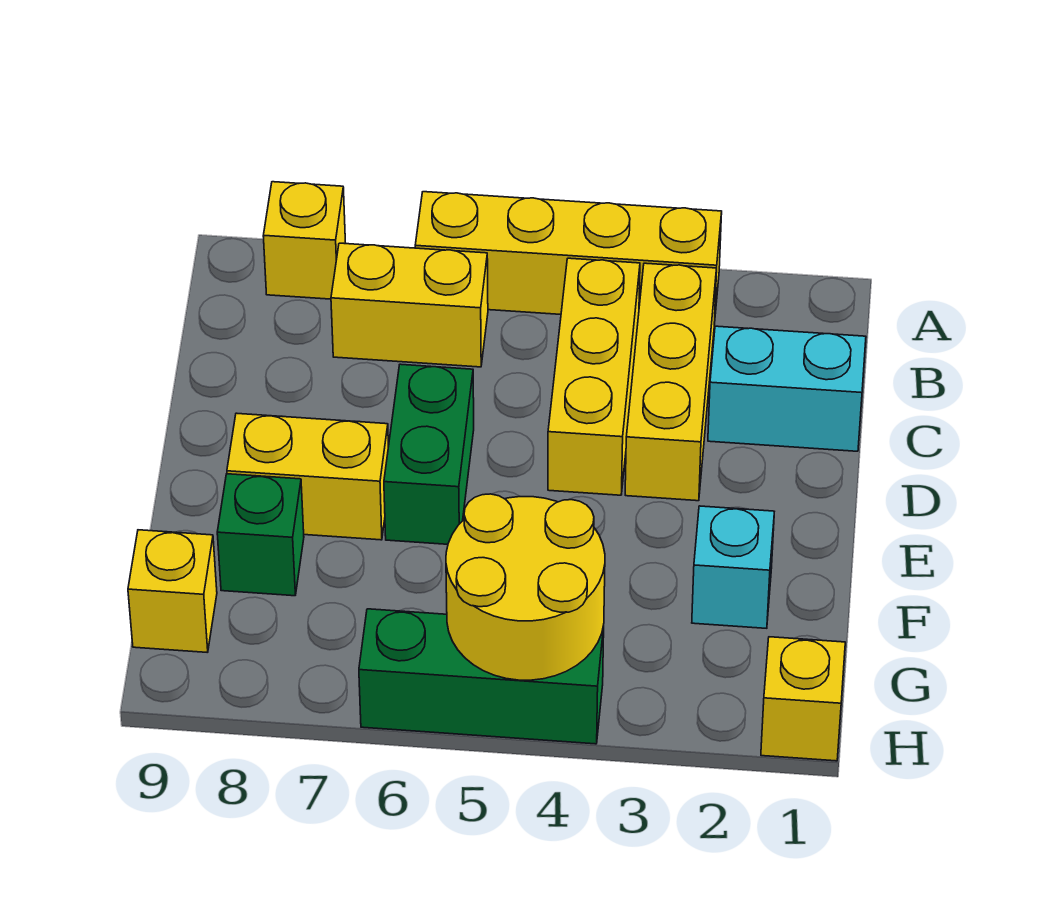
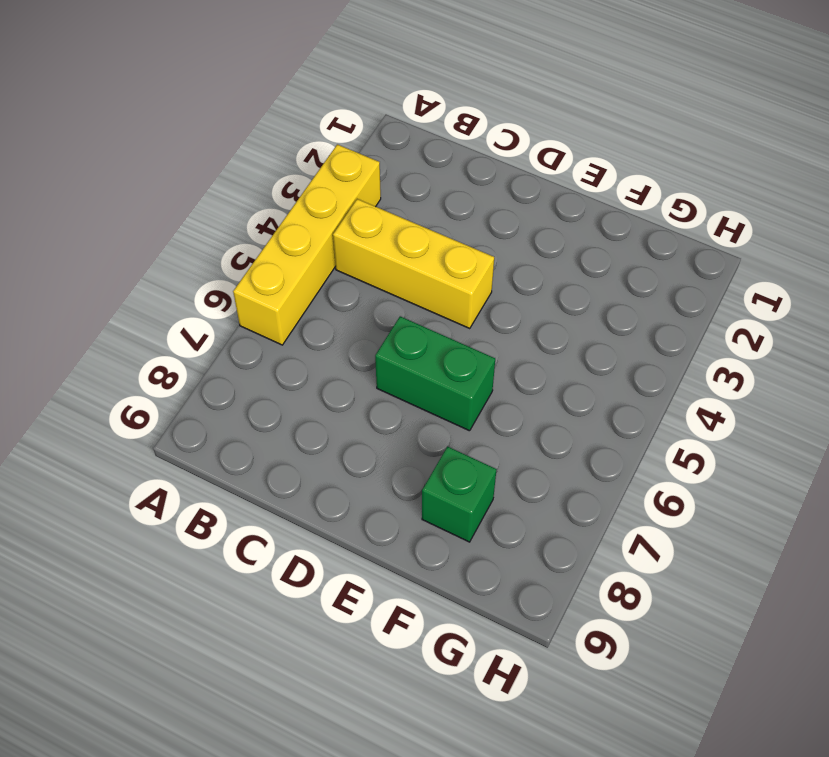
none -> yellow brick A8 level 1
none -> yellow brick B3:D3 level 1
none -> yellow brick B6:B7 level 1

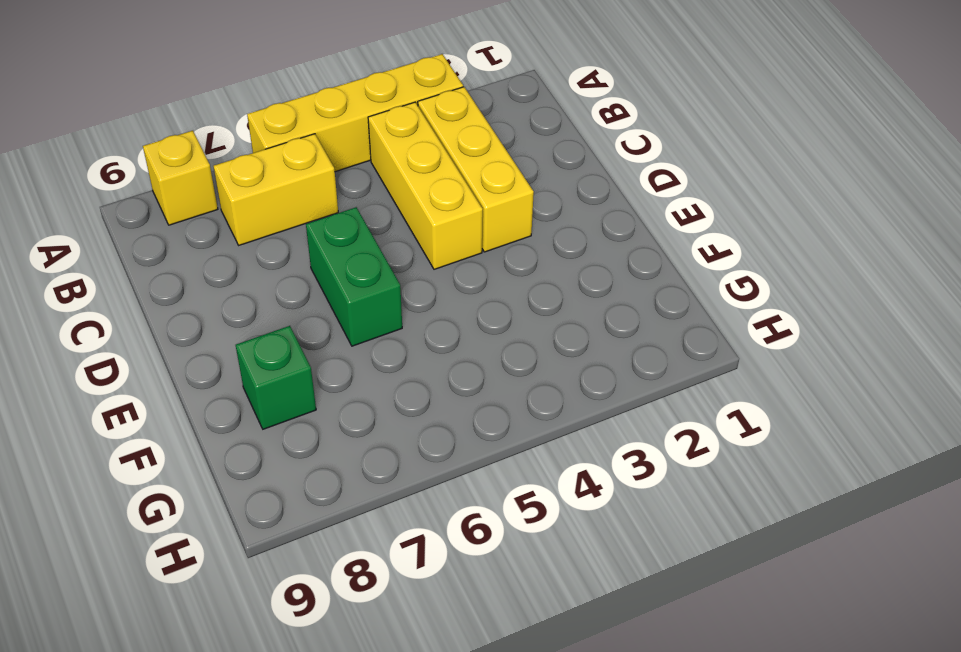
none -> cyan brick C1:C2 level 1
none -> yellow brick E7:E8 level 1
none -> cyan brick F2 level 1

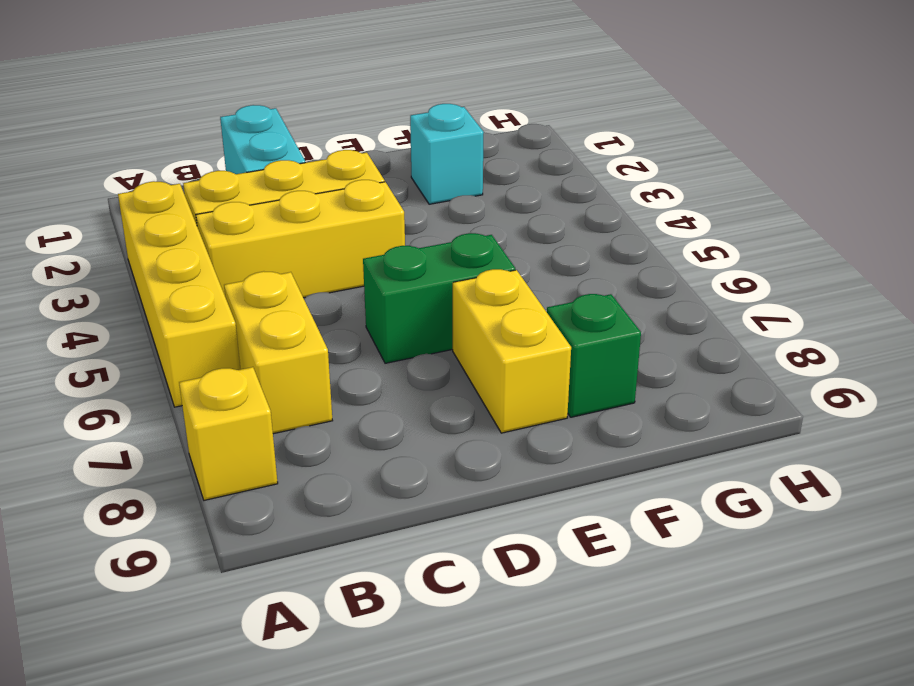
none -> yellow brick G9 level 1
none -> yellow brick H1 level 1
none -> green brick H4:H6 level 1

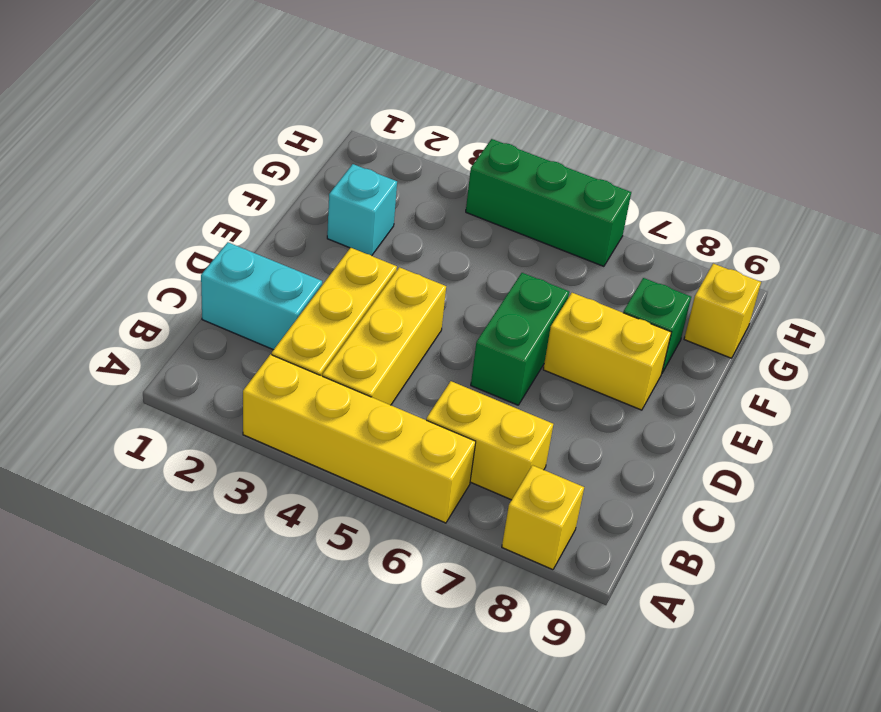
none -> yellow brick H1 level 1
none -> yellow round brick G4:H5 level 2

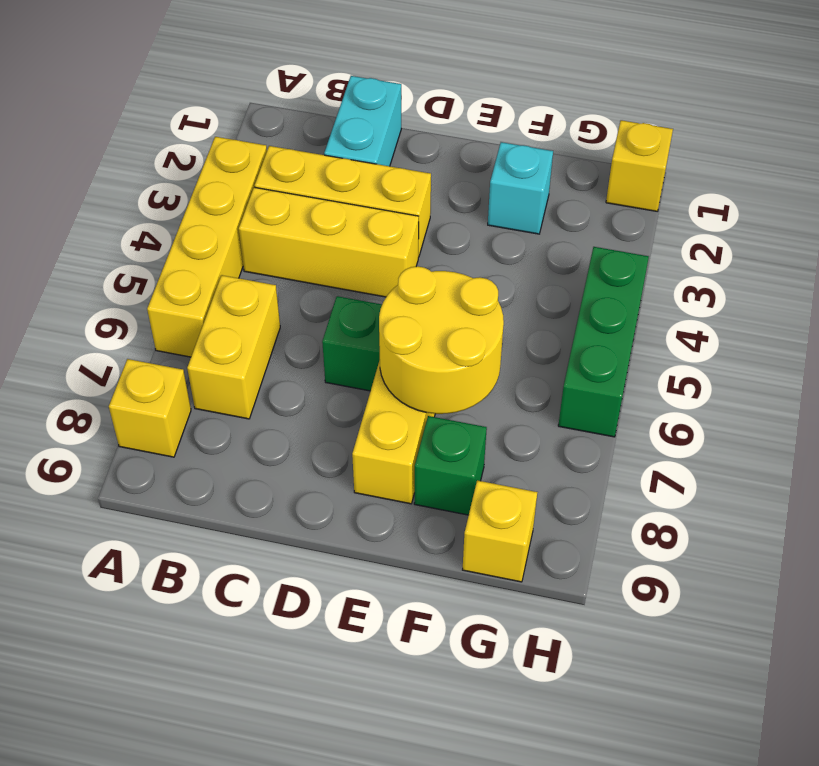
yellow round brick E6:F7 level 2 -> yellow round brick G4:H5 level 2

